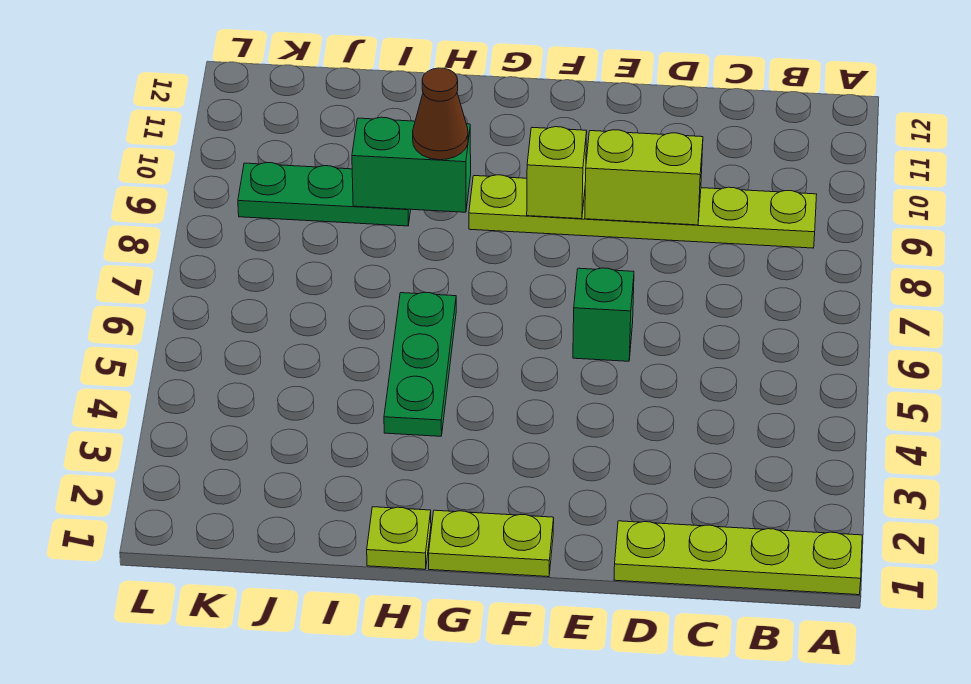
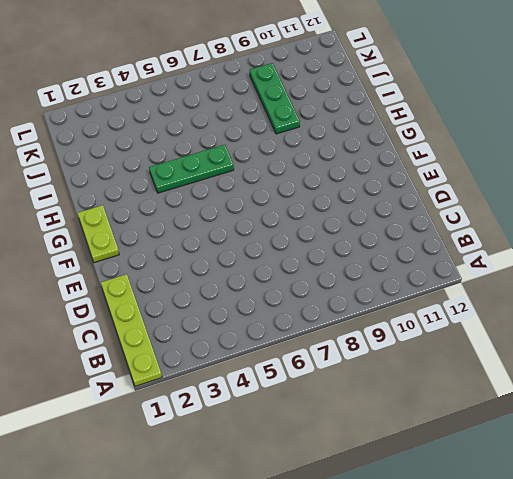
none -> lime plate B9:G9 level 1
none -> green brick E6 level 1

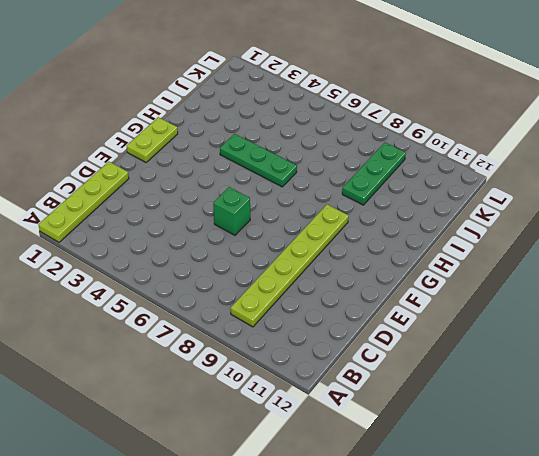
none -> lime plate H1 level 1
none -> lime brick D9:E9 level 2

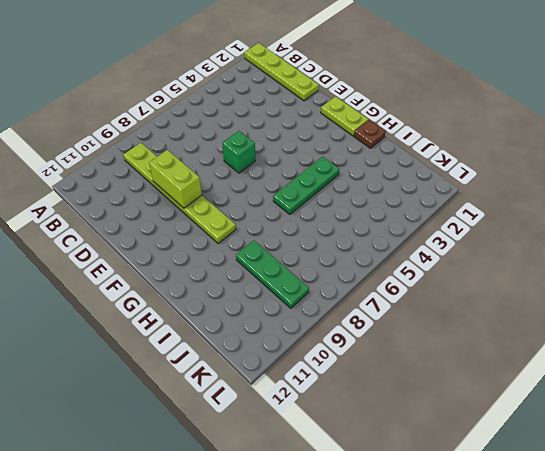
brown plate H1 level 1 -> lime plate H1 level 1
none -> lime brick F9 level 2
none -> green brick H9:I9 level 2

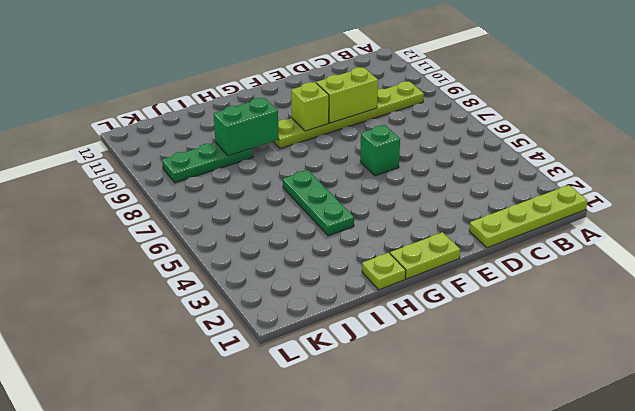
none -> brown cone H9 level 3

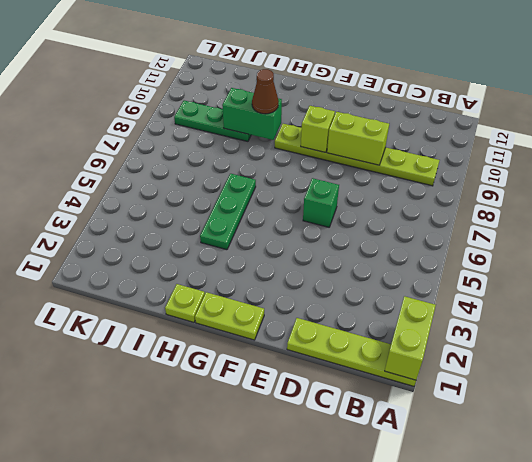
lime brick A1:A2 level 2 -> none

